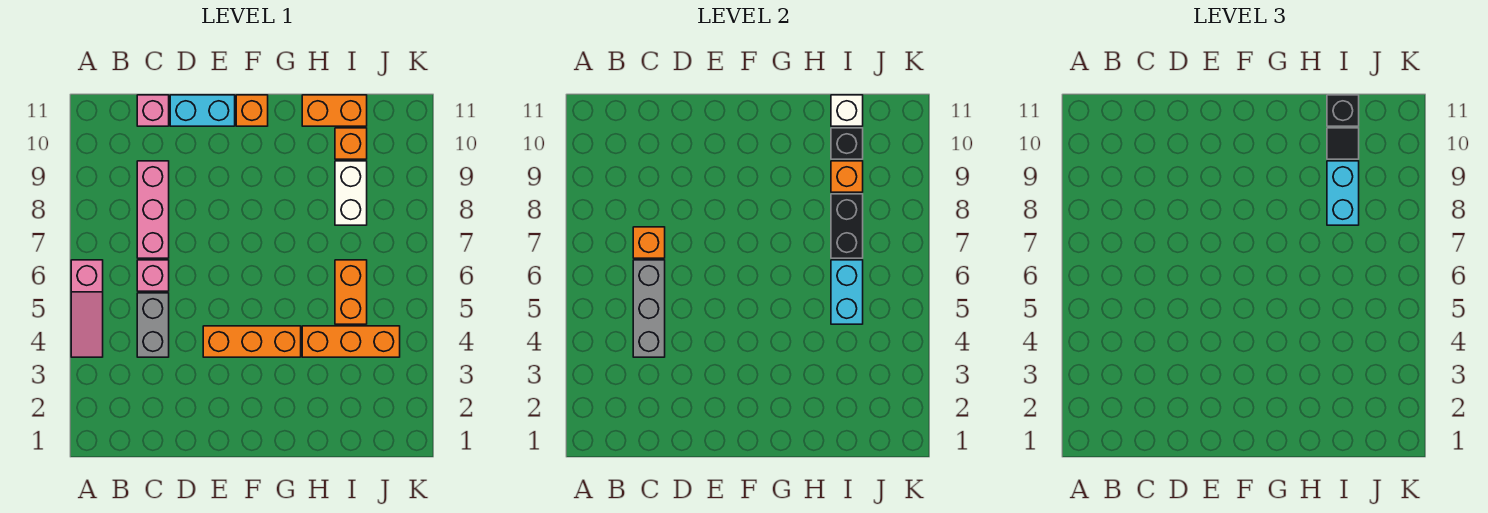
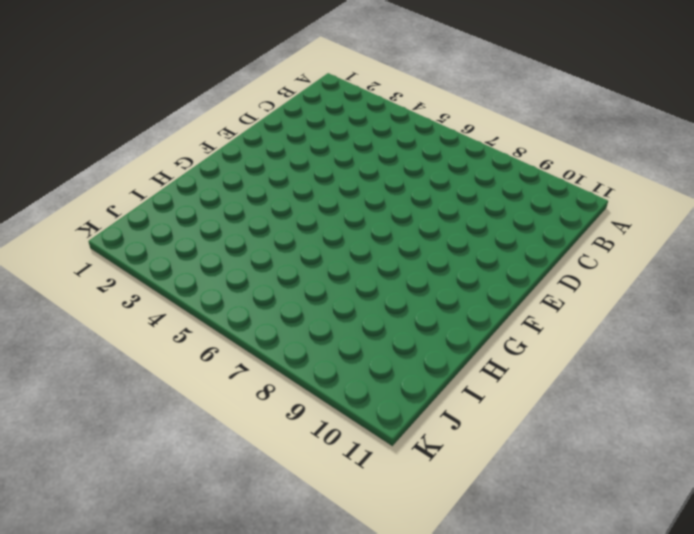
none -> pink slope A4:A6 level 1 top 6
none -> grey brick C4:C5 level 1
none -> pink brick C6 level 1

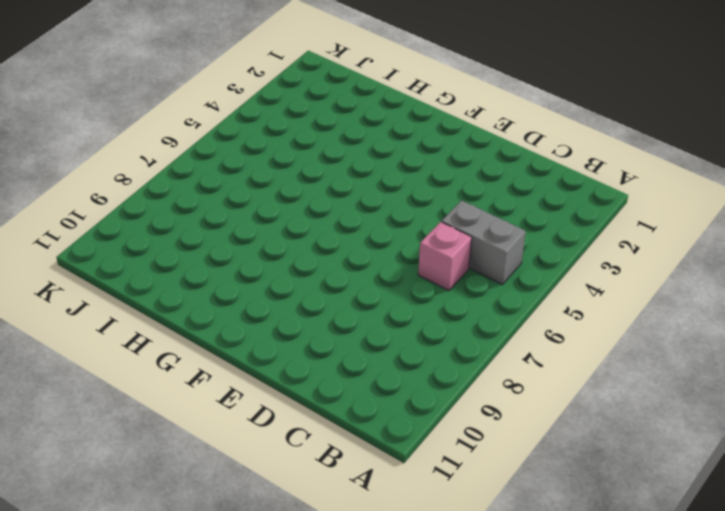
grey brick B5:C5 level 1 -> grey brick C4:C5 level 1
none -> pink slope A4:A6 level 1 top 6
none -> pink brick C7:C9 level 1
none -> pink brick C11 level 1

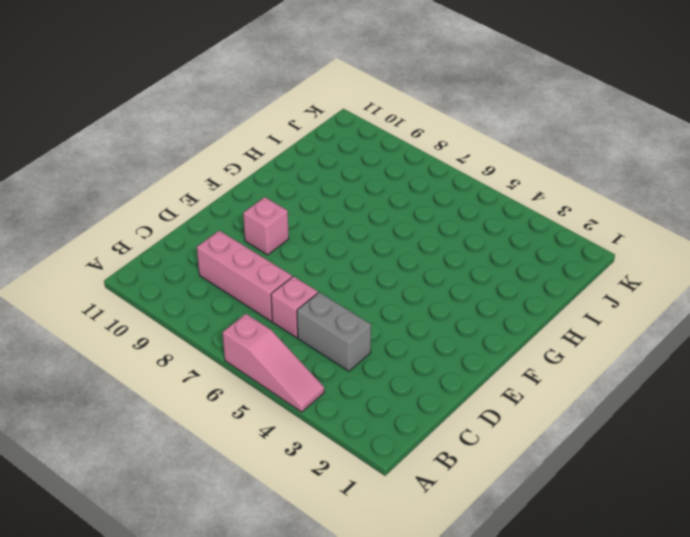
pink brick E9 level 1 -> pink brick C11 level 1
none -> cyan brick D11:E11 level 1
none -> orange brick E4:G4 level 1
none -> orange brick F11 level 1

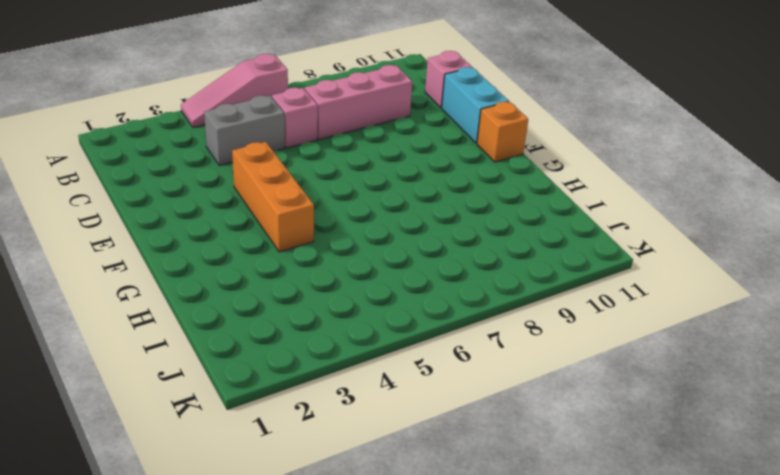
none -> orange brick H4:J4 level 1
none -> orange brick H11:I11 level 1
none -> orange brick I5:I6 level 1

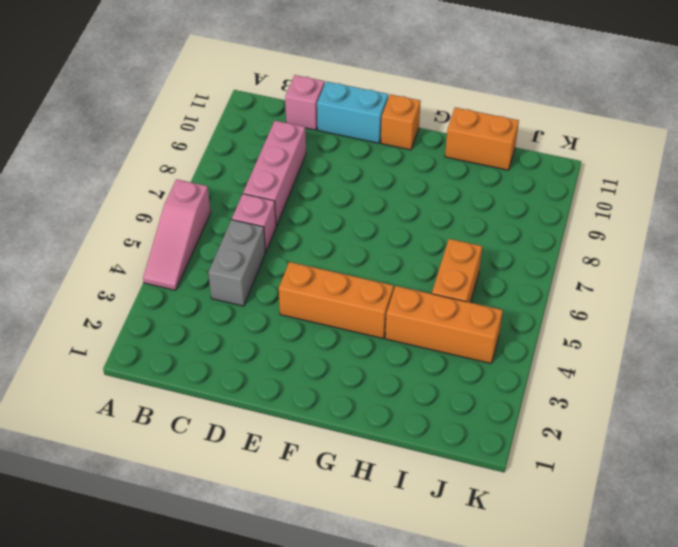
none -> white brick I8:I9 level 1
none -> orange brick I10 level 1
none -> grey brick C4:C6 level 2

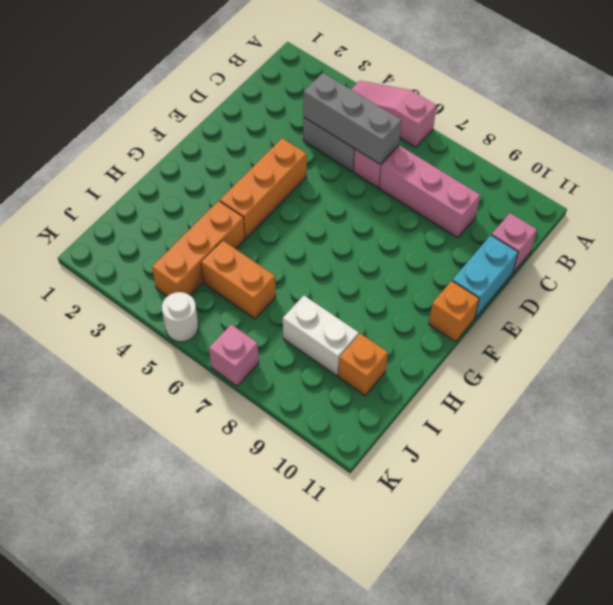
white round brick K5 level 1 -> none
pink brick K7 level 1 -> none
none -> orange brick H11:I11 level 1
none -> orange brick C7 level 2
none -> cyan brick I5:I6 level 2

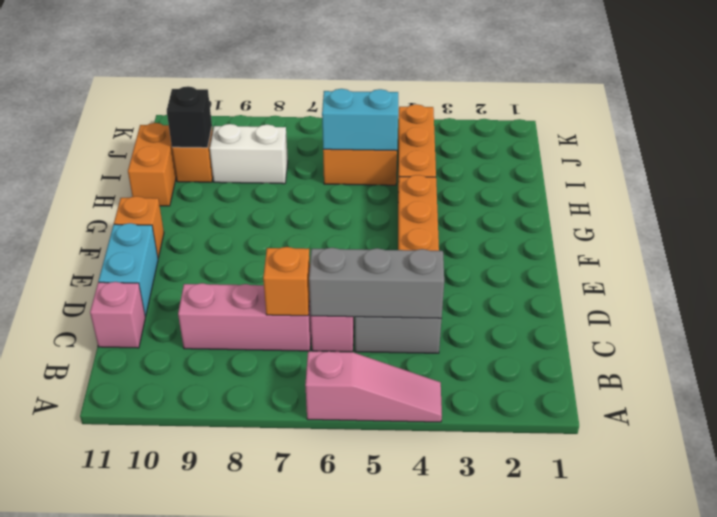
none -> black brick I7:I8 level 2
none -> orange brick I9 level 2
none -> white brick I11 level 2

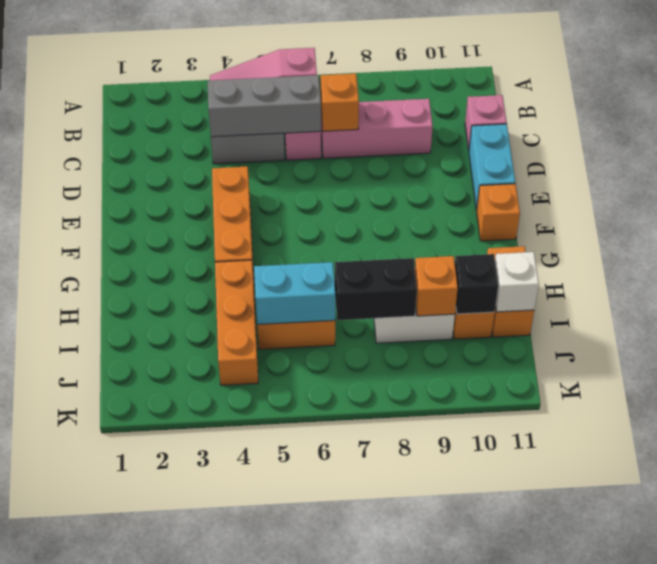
none -> cyan brick I8:I9 level 3
none -> black tile I10 level 3
none -> black brick I11 level 3

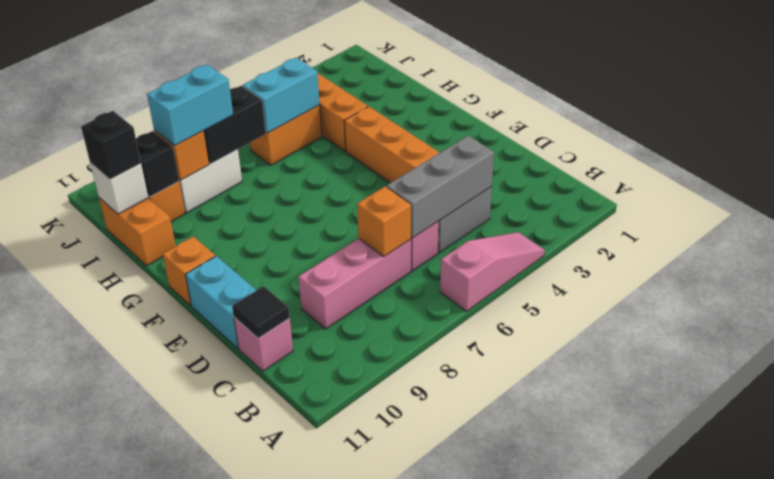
black tile C11 level 2 -> black tile I10 level 3

